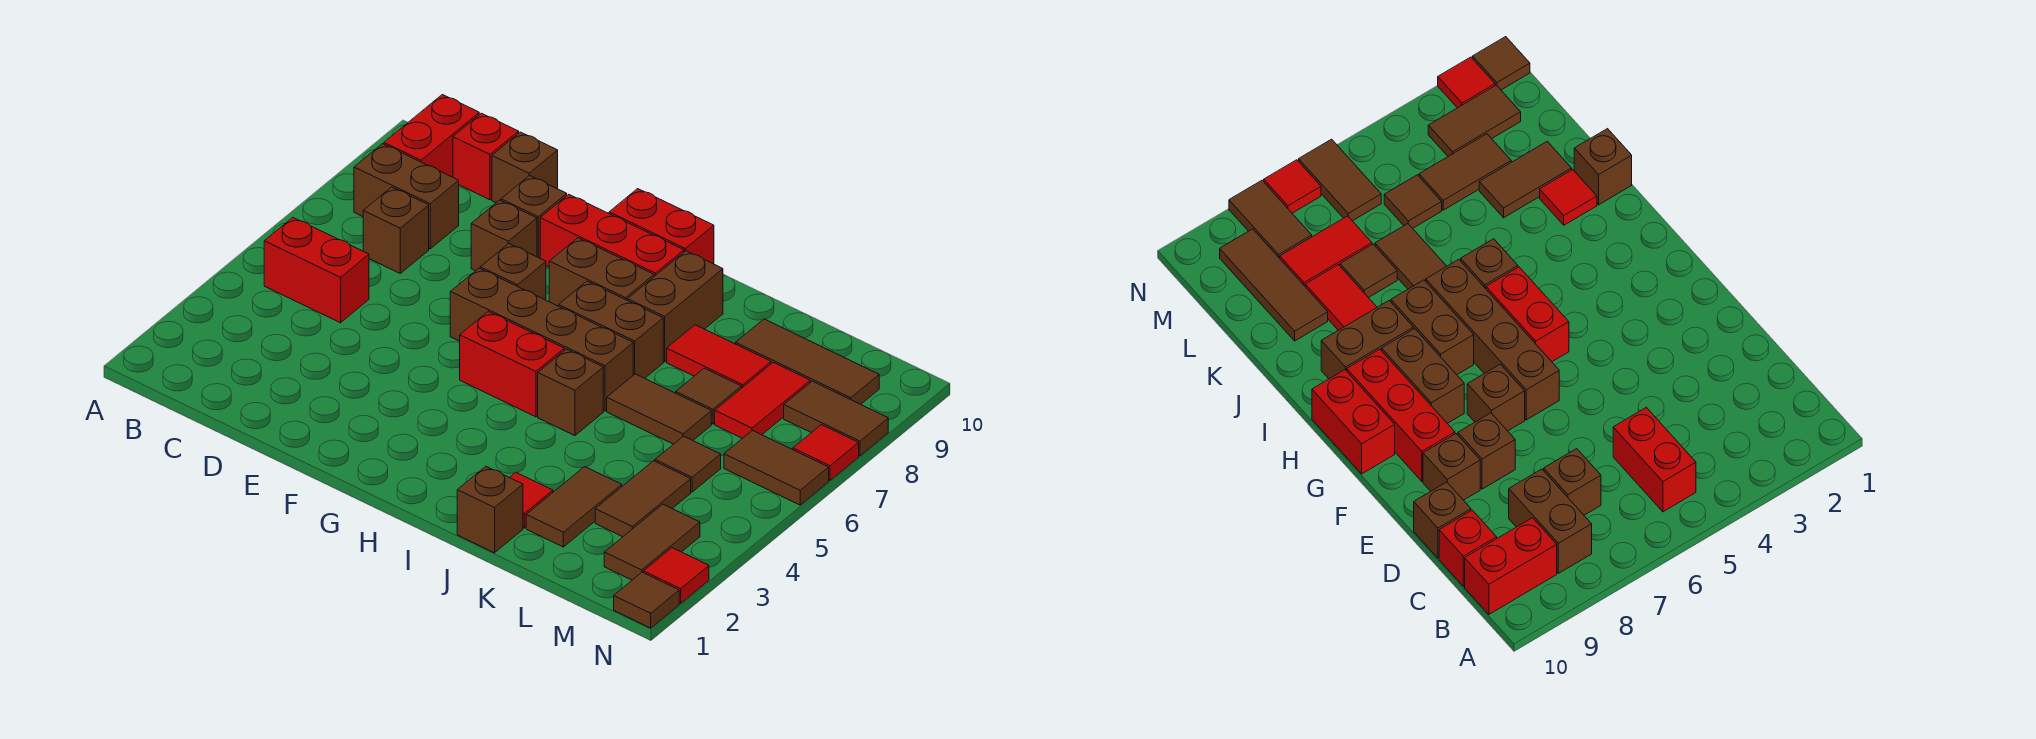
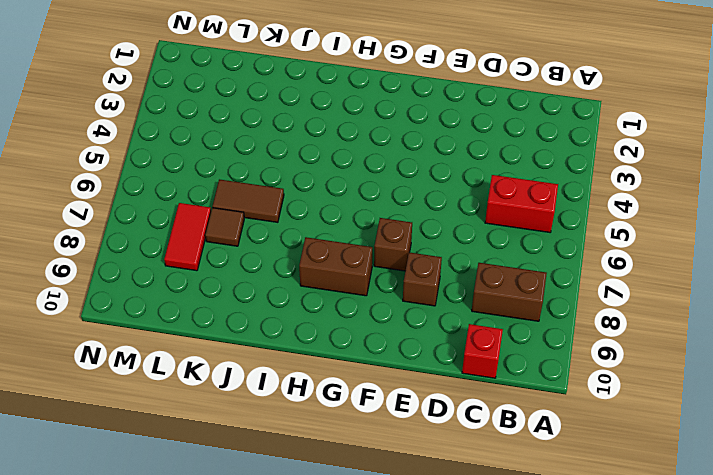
none -> red brick B9:B10 level 1
none -> brown brick C7 level 1
none -> brown brick D10 level 1
none -> brown brick E9 level 1

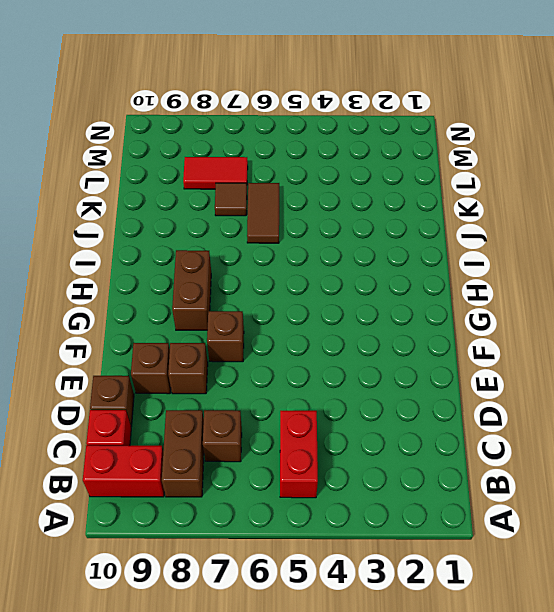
none -> brown brick F6:I6 level 1
none -> red brick F9:H9 level 1
none -> red brick G5:H5 level 1
none -> red brick G10:H10 level 1

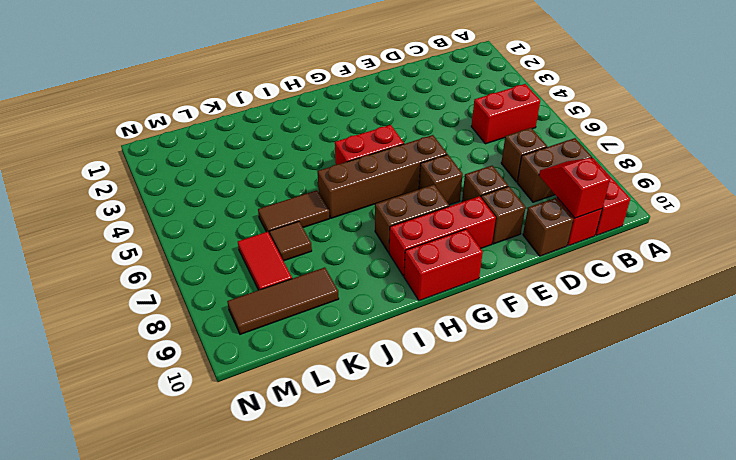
red slope C9:C10 level 2 top 10 -> none
none -> brown brick H7:I7 level 1
none -> brown brick I5 level 1
none -> brown brick I8:I9 level 1
none -> brown brick J1 level 1

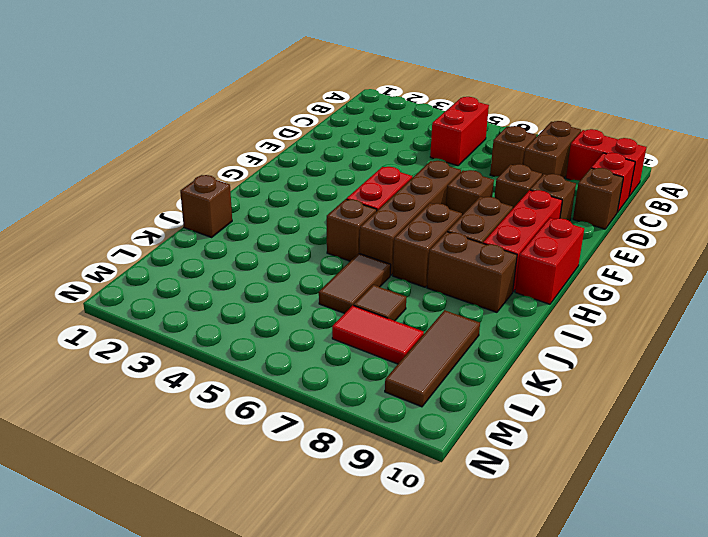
none -> red tile J2 level 1
none -> red tile J8:K8 level 1
none -> brown tile K2:K3 level 1
none -> brown tile L3:L4 level 1

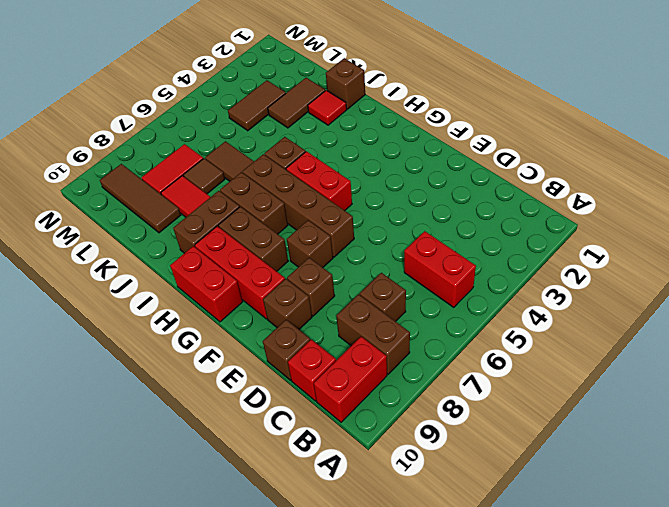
none -> brown tile L5 level 1
none -> brown tile M2:M3 level 1
none -> brown tile M6:N6 level 1
none -> brown tile M8:N8 level 1

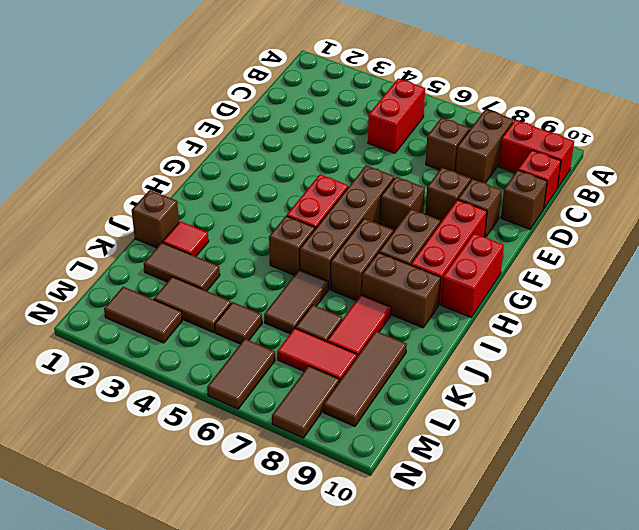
none -> brown tile N1 level 1
none -> red tile N2 level 1
none -> red tile N7 level 1

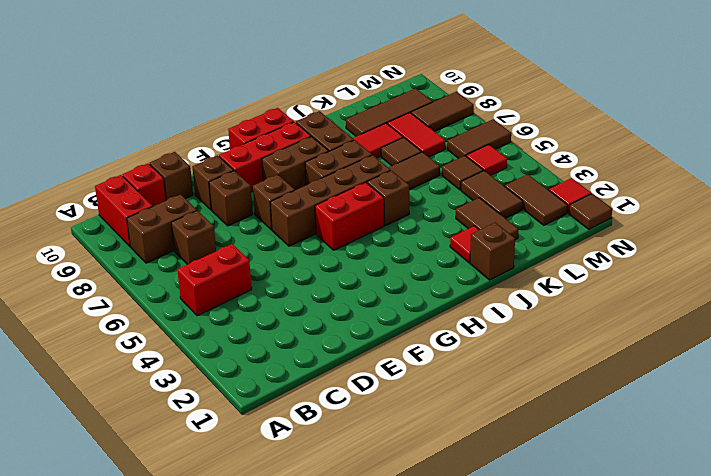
red tile M5 level 1 -> red tile N7 level 1

